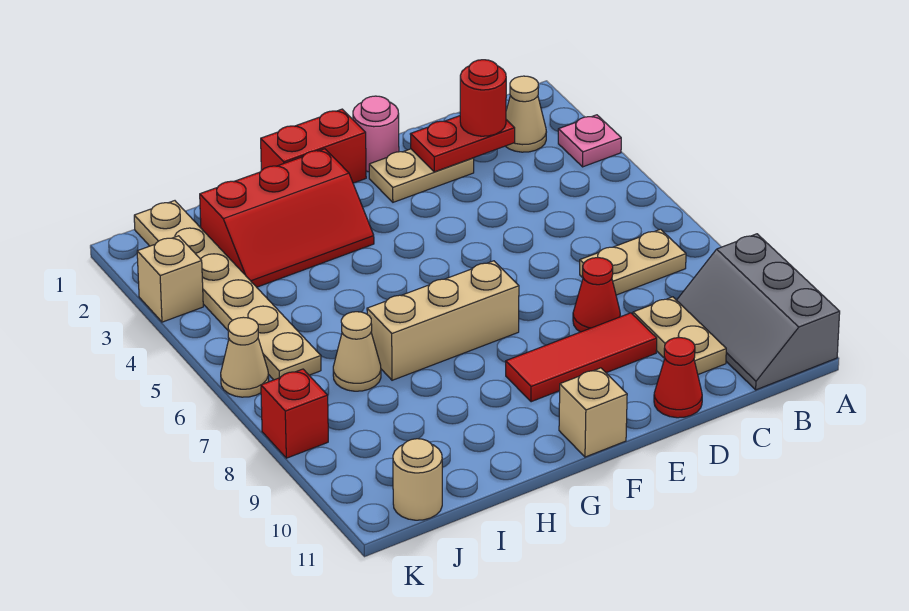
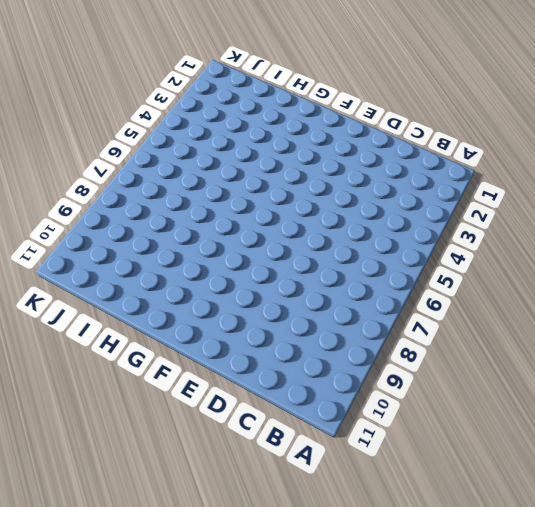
none -> pink plate A3 level 1
none -> grey slope A9:B11 level 1 top A
none -> tan cone B2 level 1

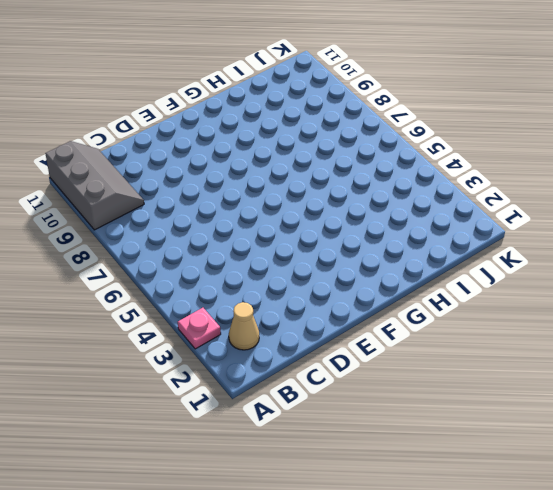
none -> tan plate B7:C7 level 1
none -> tan plate C9:C10 level 1
none -> tan plate D2:E2 level 1

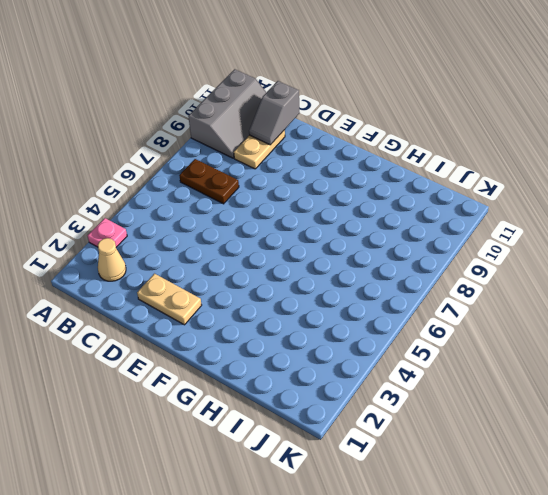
brown plate B7:C7 level 1 -> tan plate B7:C7 level 1
grey slope C10:C11 level 2 top 11 -> none
none -> red cone D8 level 1
none -> red tile D9:F9 level 1
none -> red cone D11 level 1

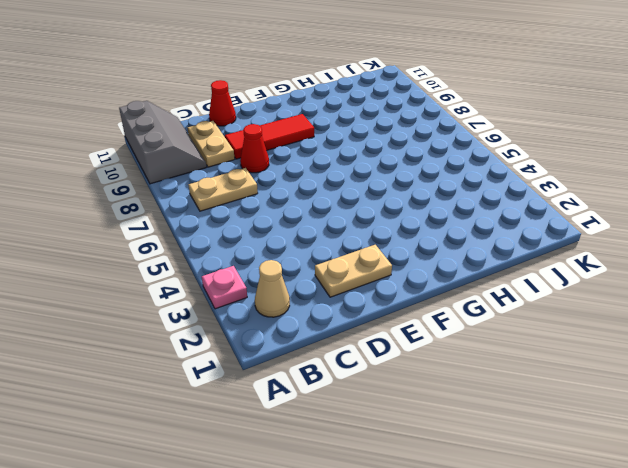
none -> pink round brick E1 level 1
none -> red brick F1:G1 level 1
none -> tan brick F7:H7 level 1

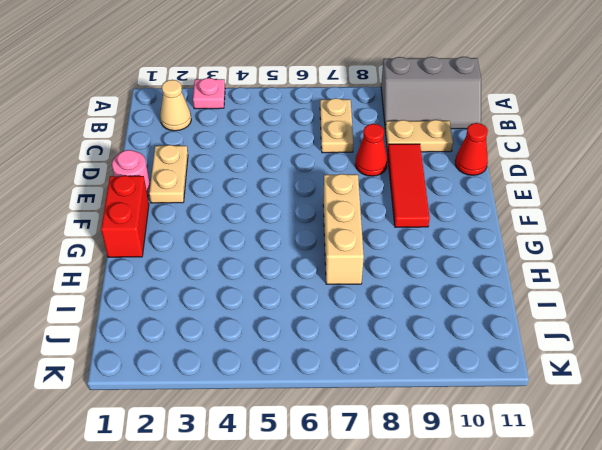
none -> tan brick F11 level 1
none -> red slope G2:I3 level 1 top 2
none -> tan cone I7 level 1

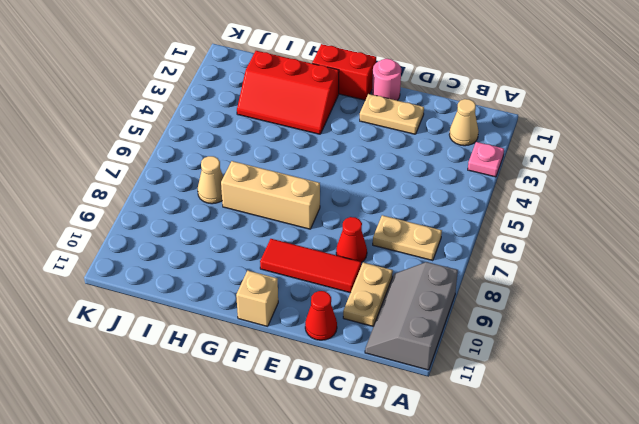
none -> tan plate J1:J6 level 1
none -> tan round brick J11 level 1
none -> tan brick K3 level 1

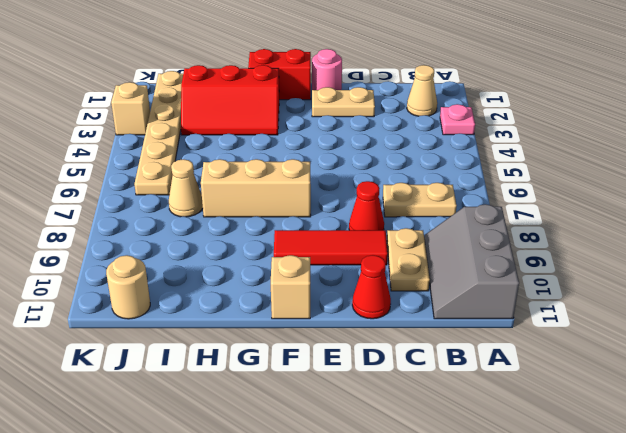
none -> tan cone K6 level 1
none -> red brick K8 level 1
none -> red plate C2:D2 level 2

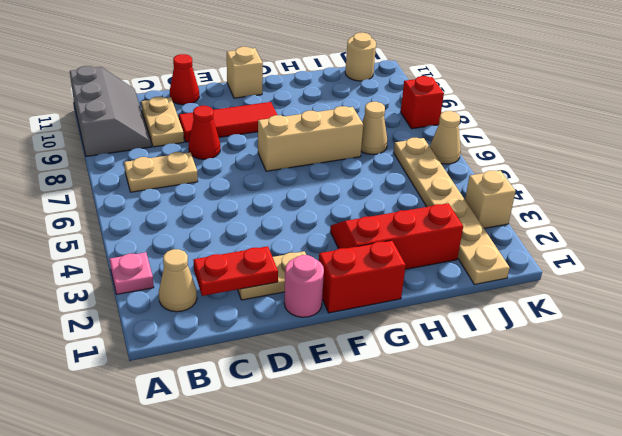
none -> red round brick C2 level 3

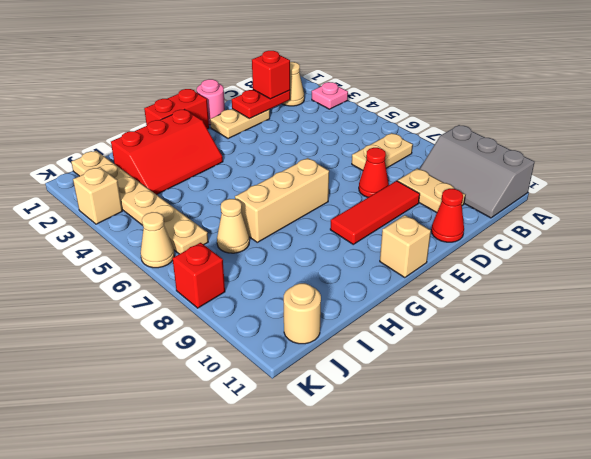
red brick C2 level 3 -> red round brick C2 level 3

